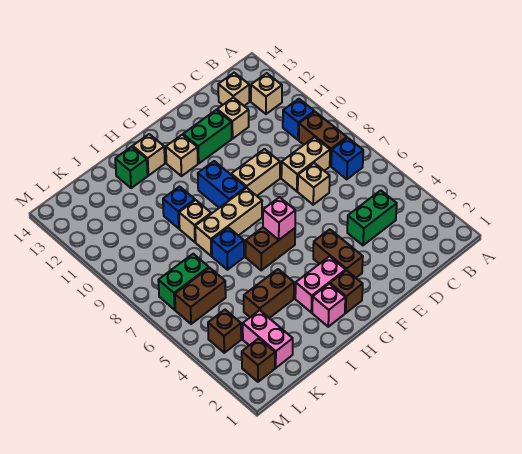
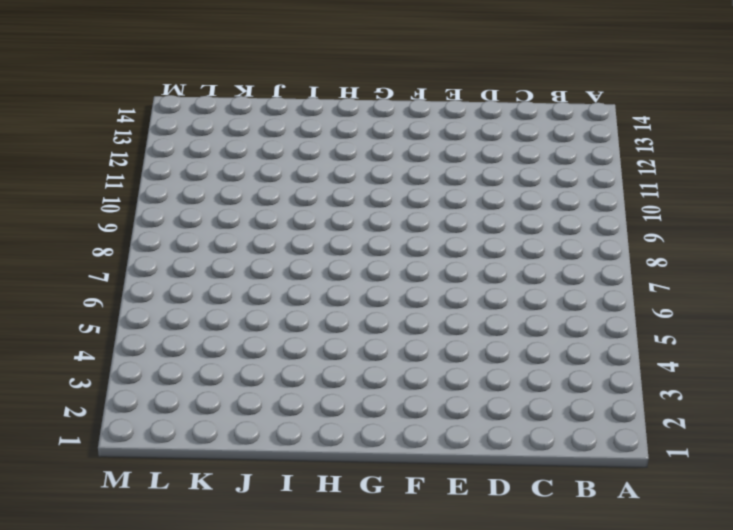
none -> blue brick B7 level 1
none -> brown brick B8:B9 level 1
none -> blue brick B10 level 1
none -> tan brick B12 level 1

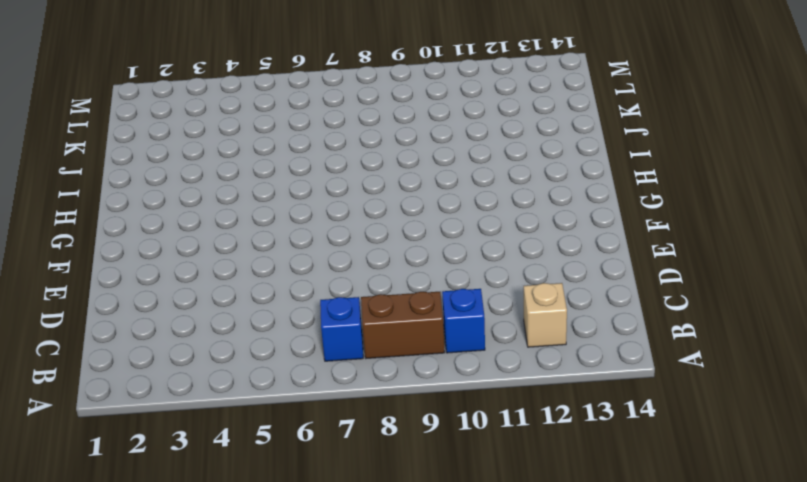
none -> green brick C4:D4 level 1
none -> tan brick C8:D8 level 1
none -> tan brick C13 level 1
none -> tan brick D7 level 1

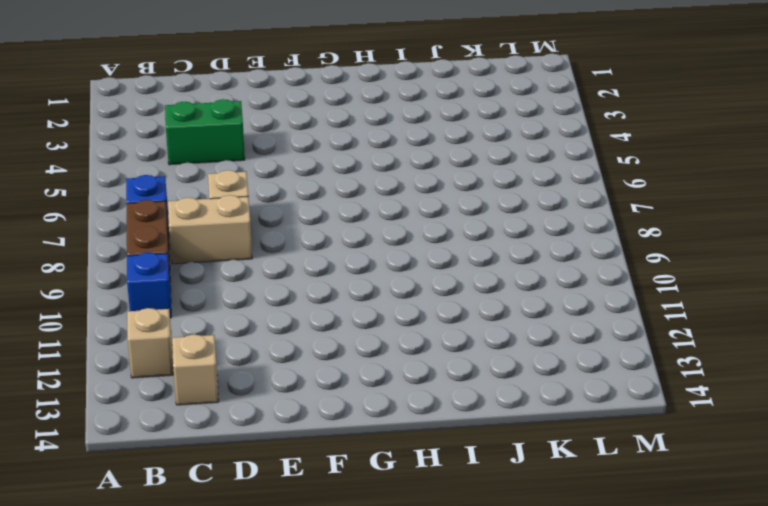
none -> tan brick D12 level 1
none -> tan brick E9:F9 level 1
none -> green brick E12:F12 level 1
none -> brown brick F3:F4 level 1

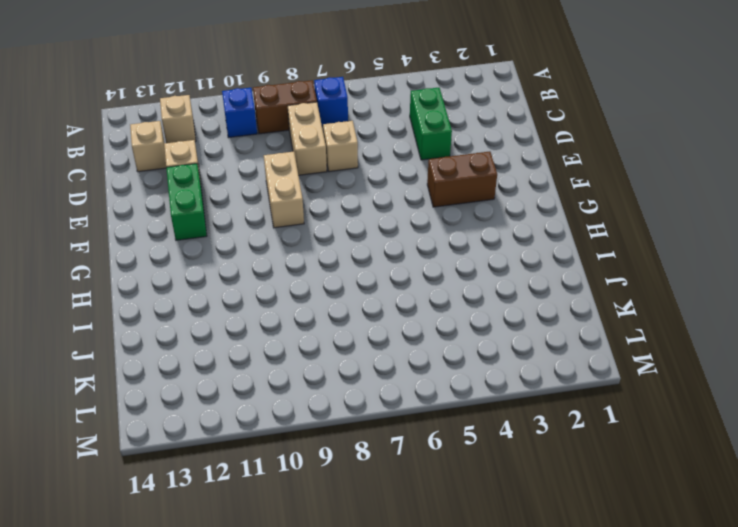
none -> brown brick G2 level 1
none -> pink brick G3:H3 level 1
none -> brown brick G6:H6 level 1
none -> tan brick G8:I8 level 1

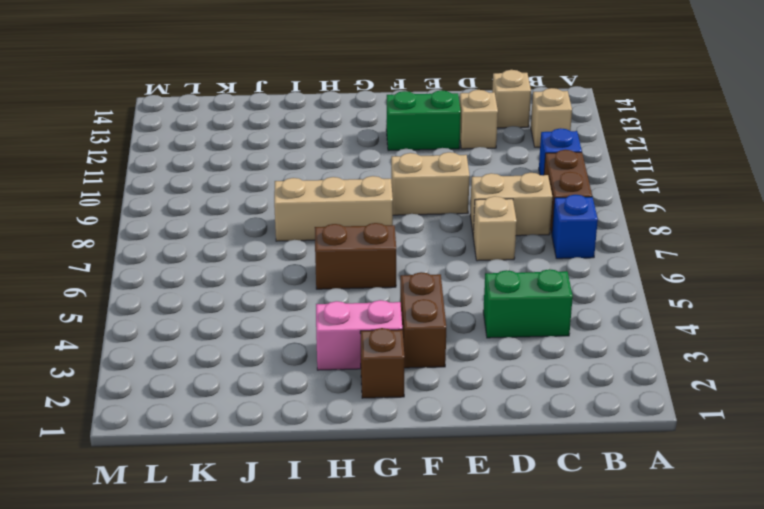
none -> blue brick G9:G10 level 1
none -> tan brick G12 level 1
none -> pink brick H2 level 1
none -> tan brick H13 level 1

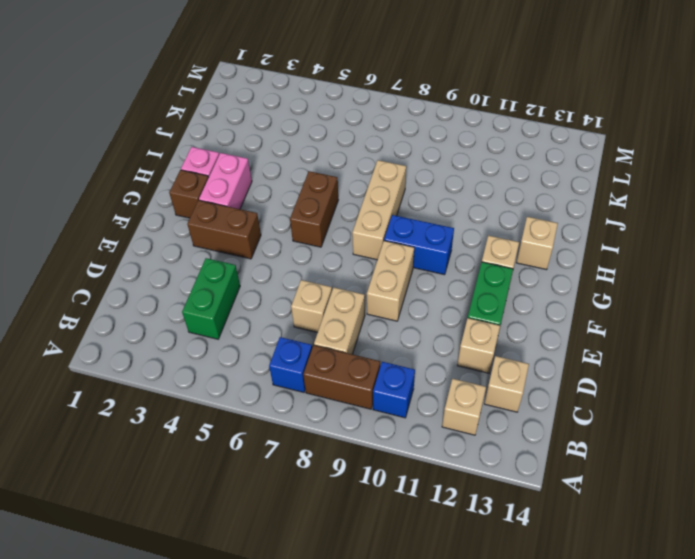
none -> brown brick I4:J4 level 1
none -> blue brick I7 level 1
none -> tan brick I9 level 1
none -> blue brick I10 level 1

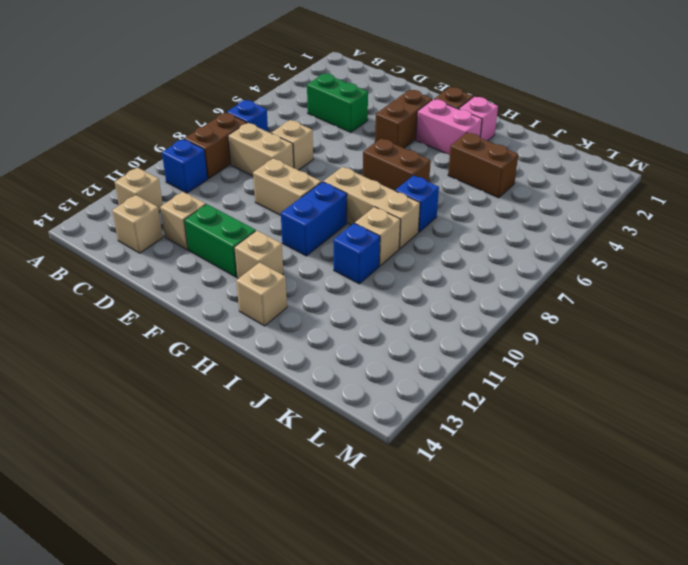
none -> green brick I13 level 1
none -> pink brick K2:K3 level 1
none -> brown brick K6:L6 level 1
none -> green brick K7:L7 level 1

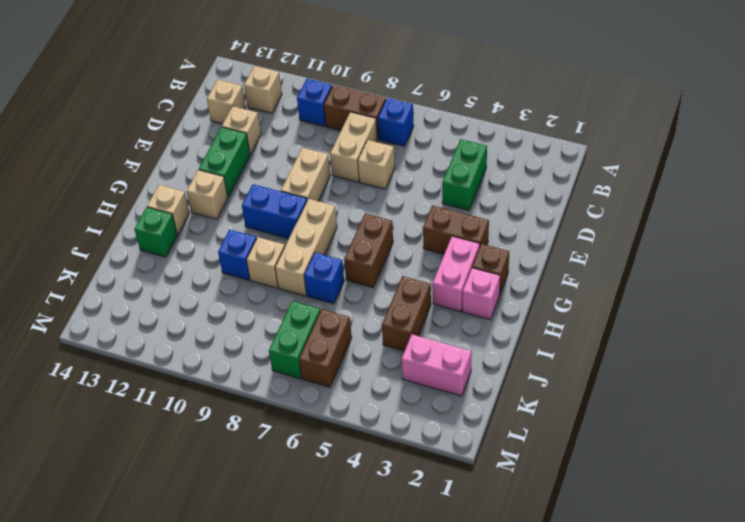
none -> brown brick L2 level 1
none -> brown brick L4 level 1
none -> pink brick G6 level 2

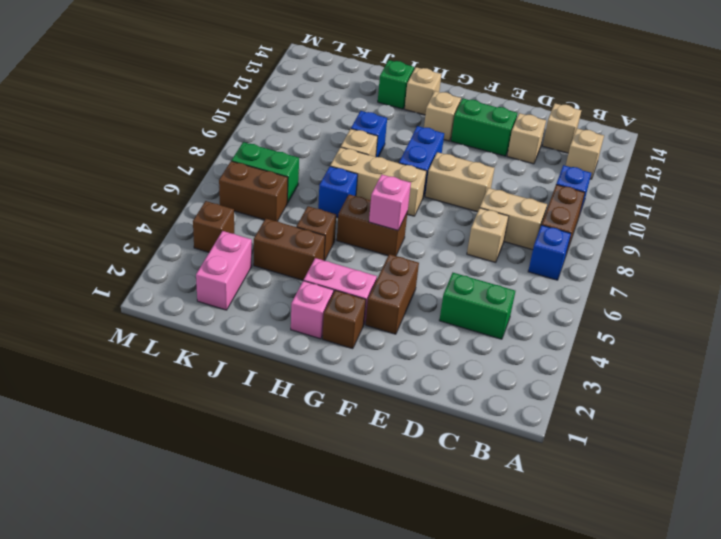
brown brick I5 level 1 -> brown brick L2 level 1

